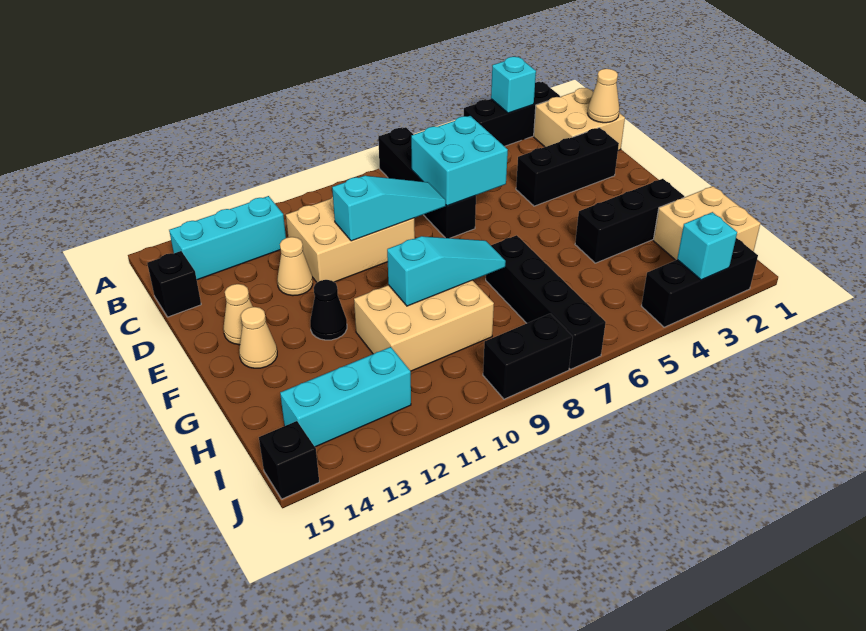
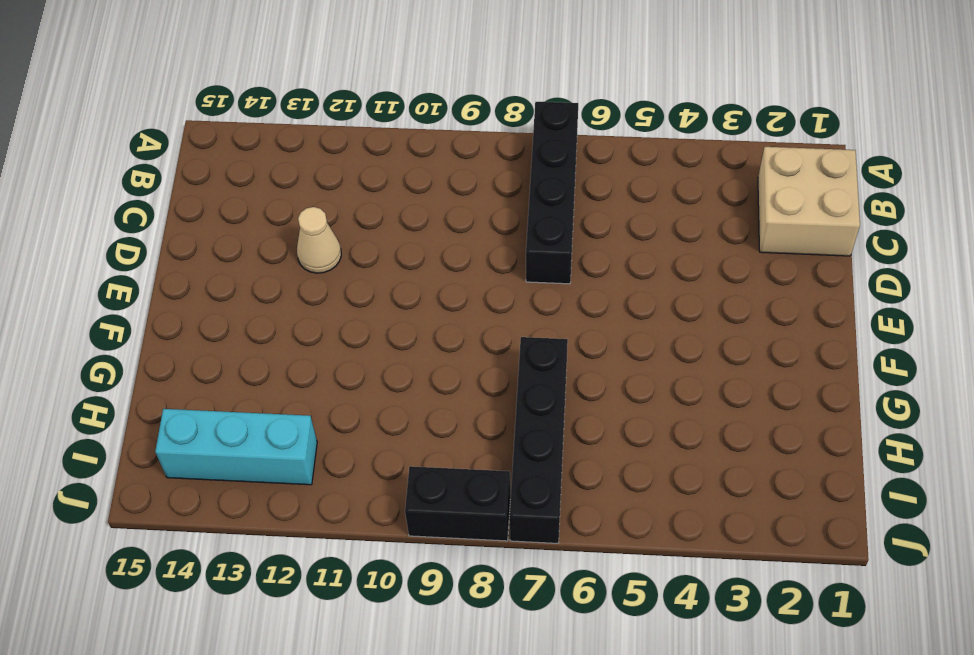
none -> black brick A2:A4 level 1
none -> cyan brick B12:B14 level 1
none -> tan brick C9:D11 level 1

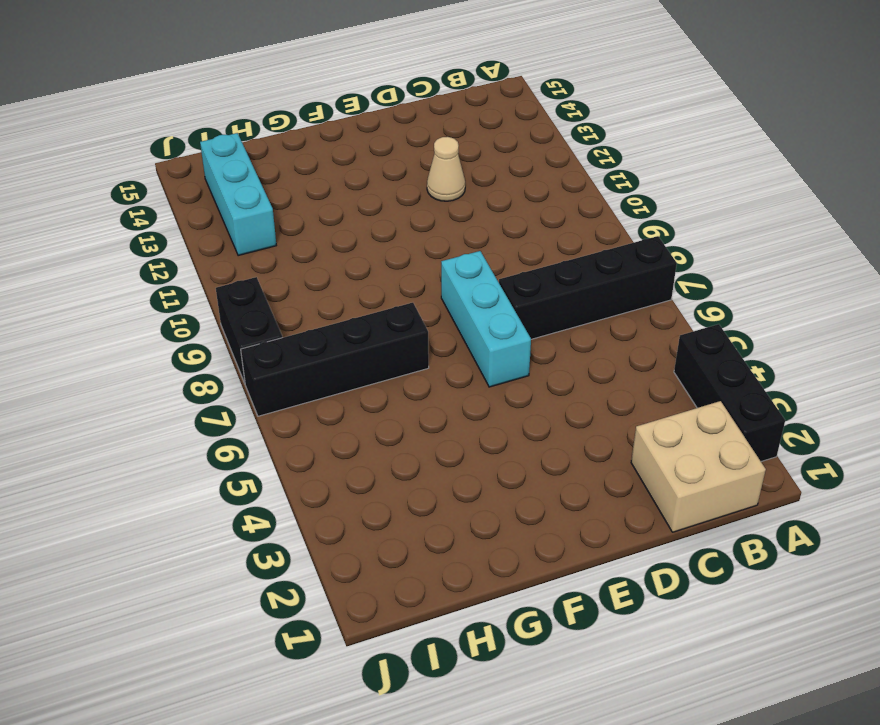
cyan brick E6:E8 level 1 -> cyan brick B12:B14 level 1
none -> tan brick C9:D11 level 1
none -> black brick C15 level 1
none -> black brick D2:D4 level 1

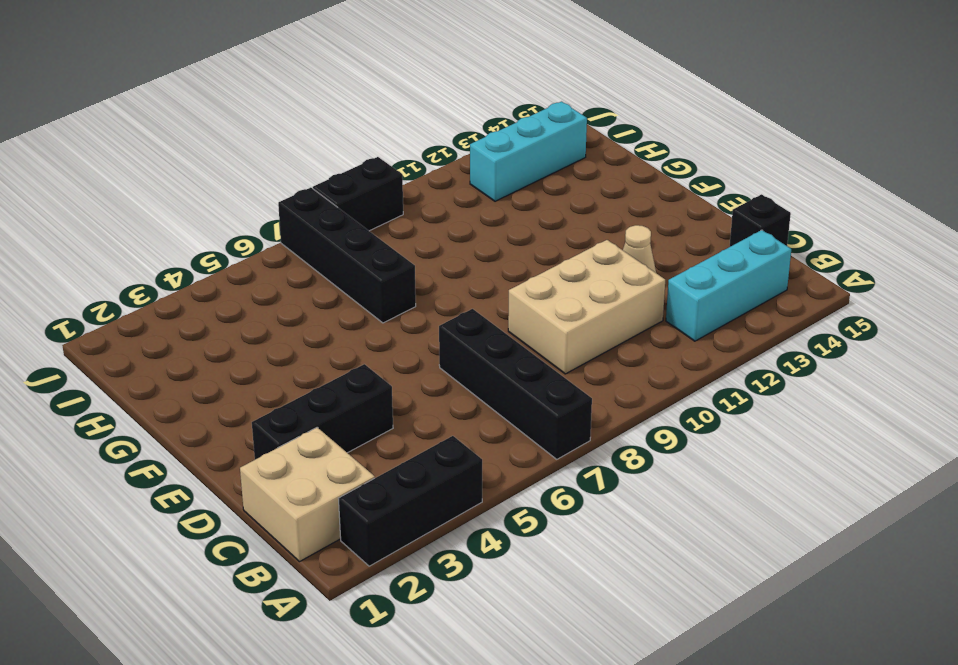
none -> tan cone E14 level 1
none -> black cone F12 level 1
none -> tan cone F14 level 1

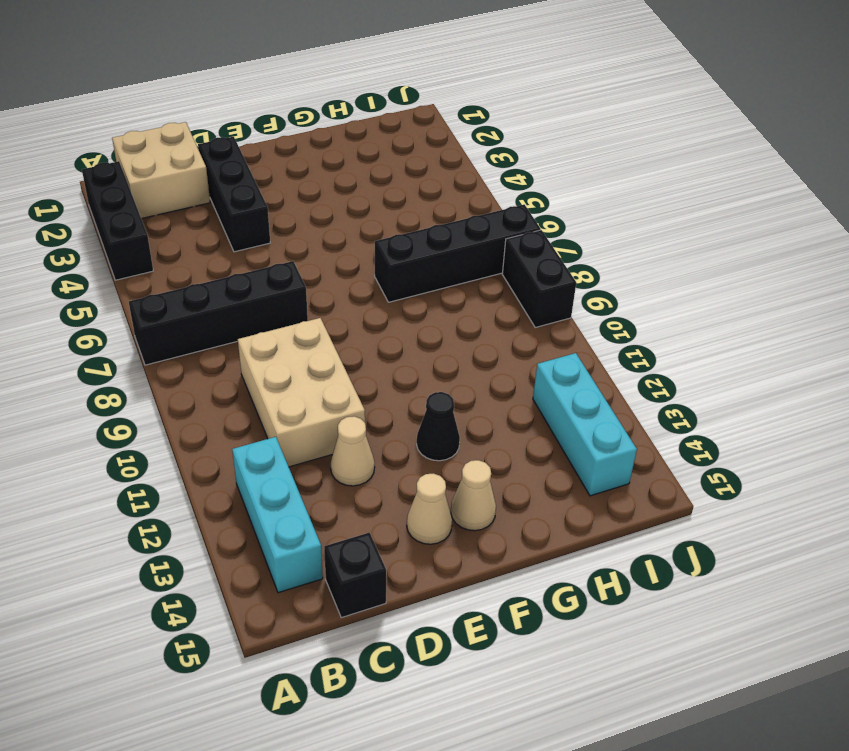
none -> black brick G2:G4 level 1
none -> tan brick G9:H11 level 1
none -> tan brick H1:I2 level 1

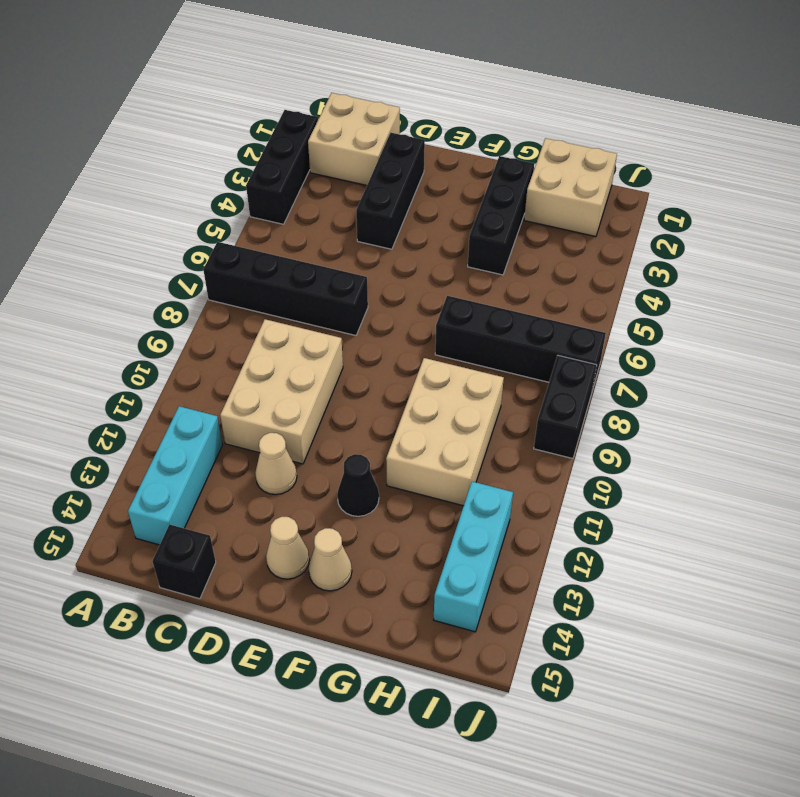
none -> black brick J2:J4 level 1
none -> black brick J15 level 1
none -> cyan brick A3 level 2

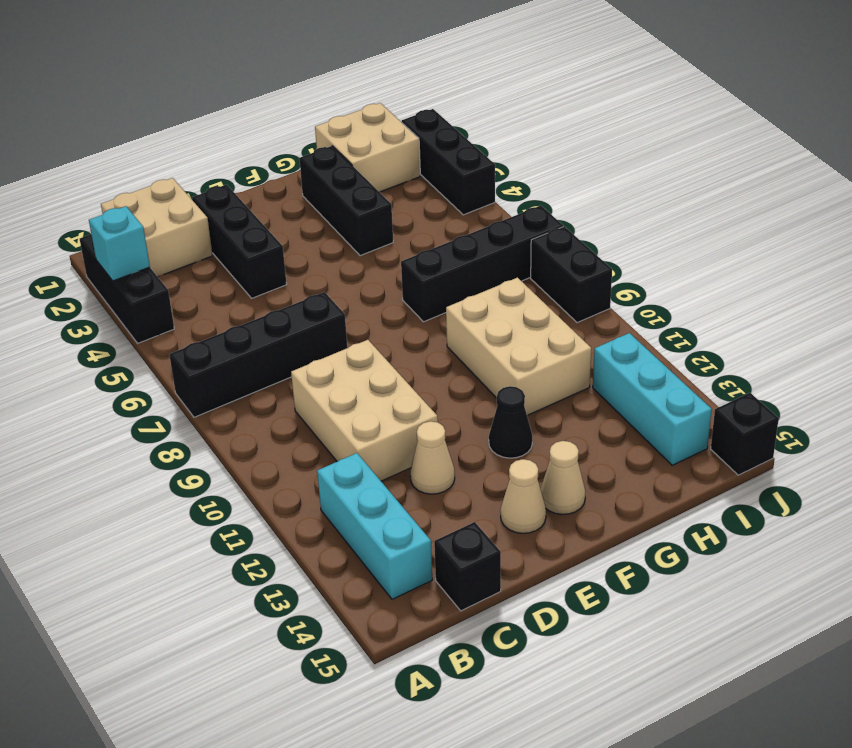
none -> tan cone C1 level 2
none -> cyan brick C6:D7 level 2
none -> cyan slope D8:D10 level 2 top 10

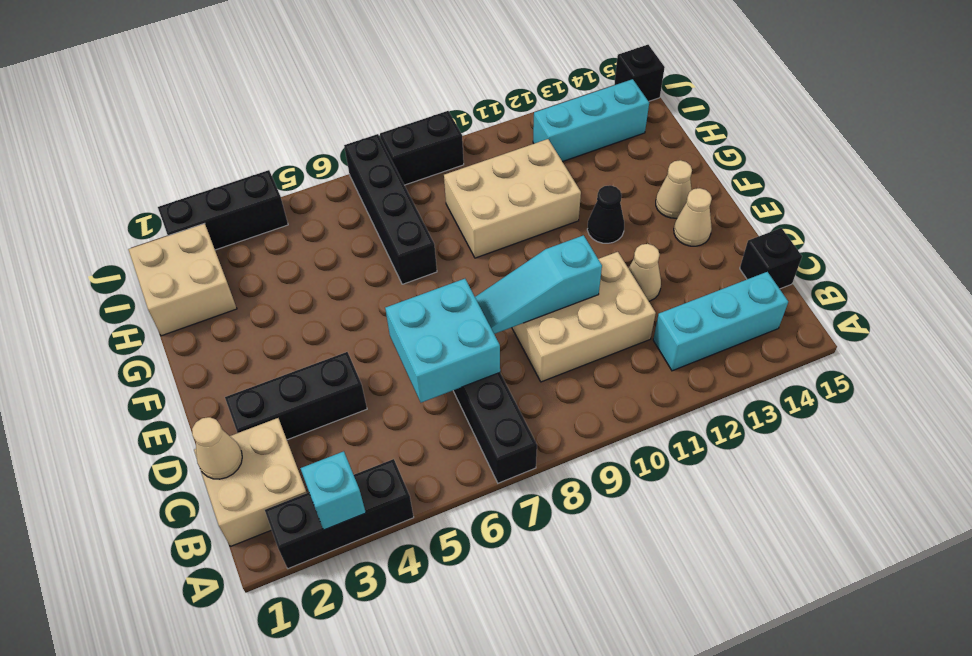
none -> black brick G2:G4 level 1
none -> cyan slope G8:G10 level 2 top 10
none -> cyan brick J3 level 2

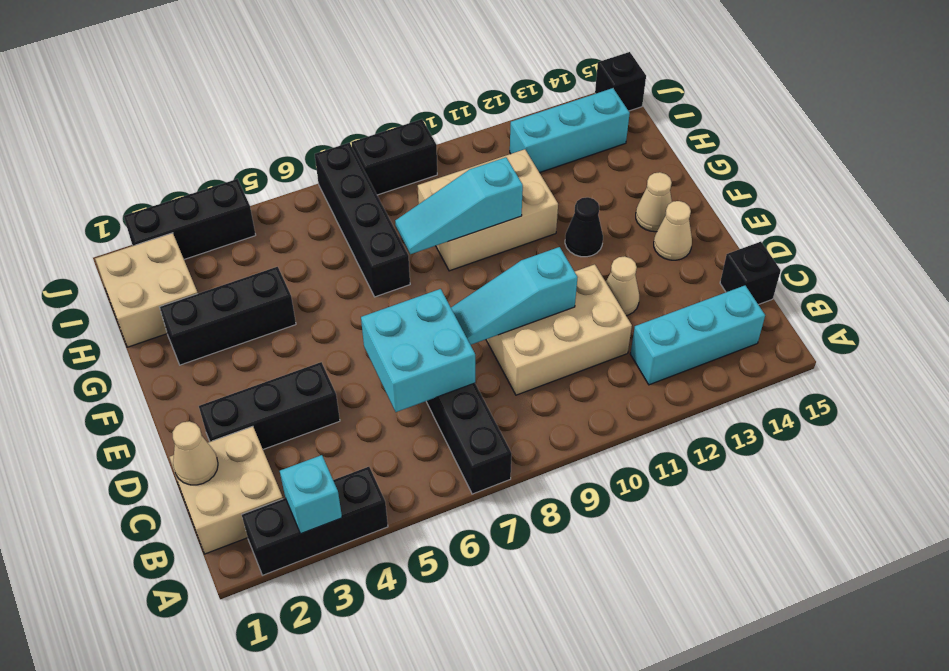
none -> cyan brick J3 level 2

